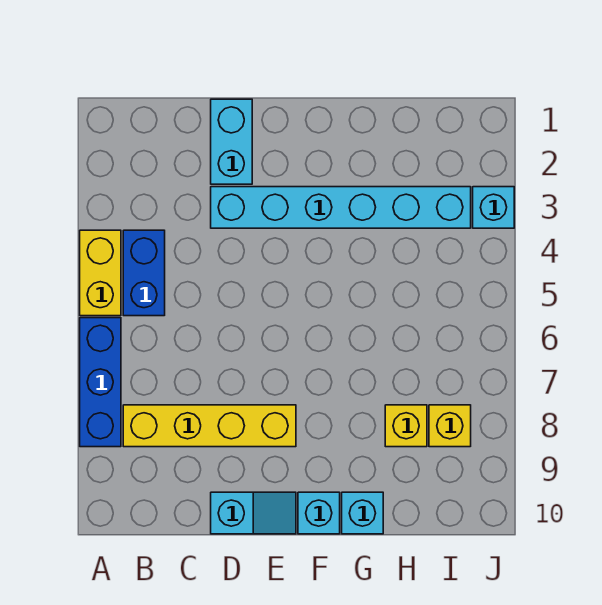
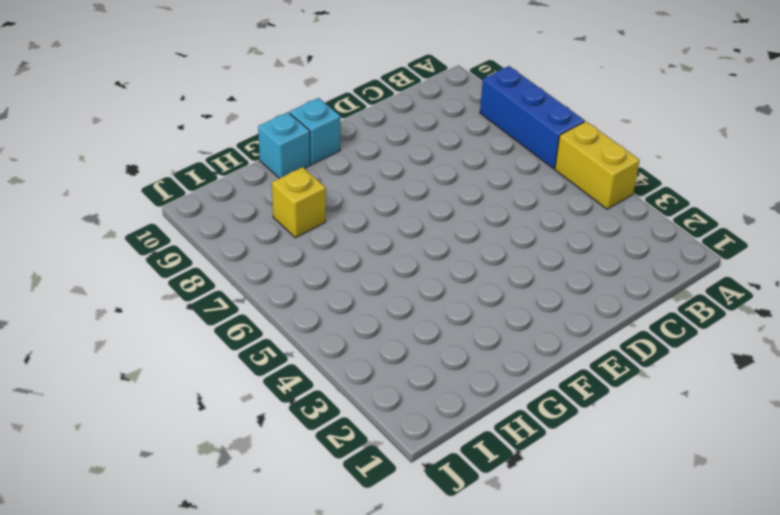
none -> blue brick B4:B5 level 1
none -> yellow brick B8:E8 level 1
none -> cyan brick D1:D2 level 1

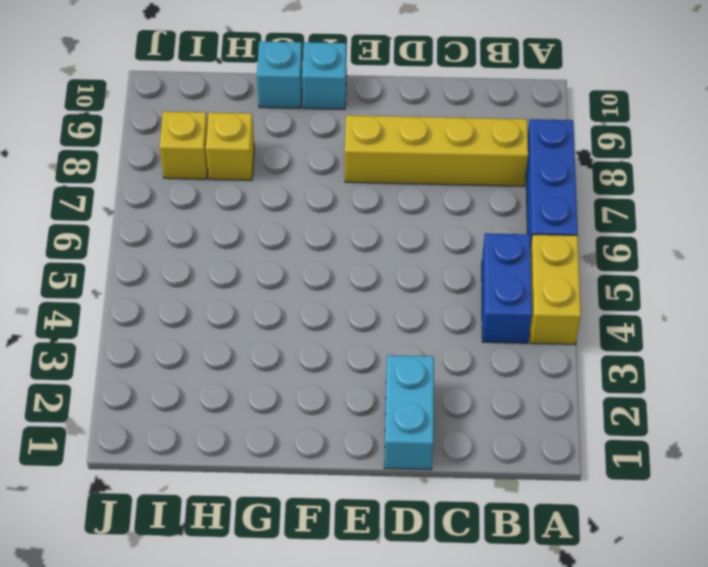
none -> cyan brick D3:I3 level 1
none -> cyan slope D10:E10 level 1 top D
none -> cyan brick J3 level 1

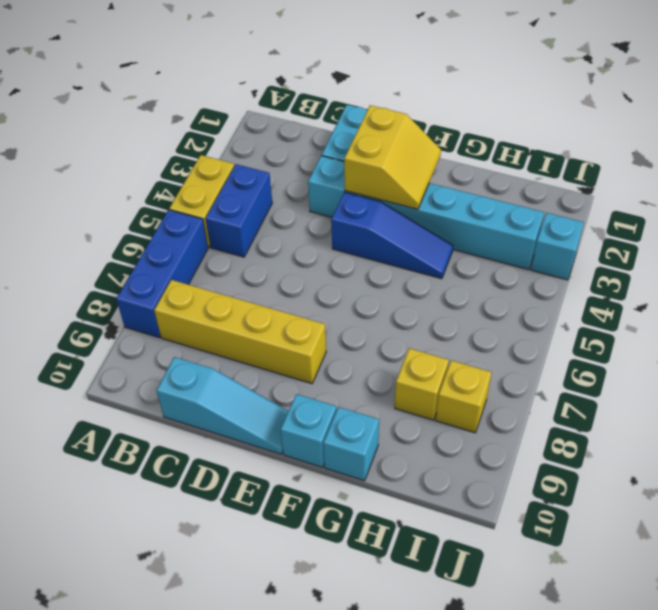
cyan slope C10:E10 level 1 top C -> cyan slope D10:E10 level 1 top D
yellow slope E2:F3 level 2 top E -> none
blue slope E4:G4 level 1 top E -> none

